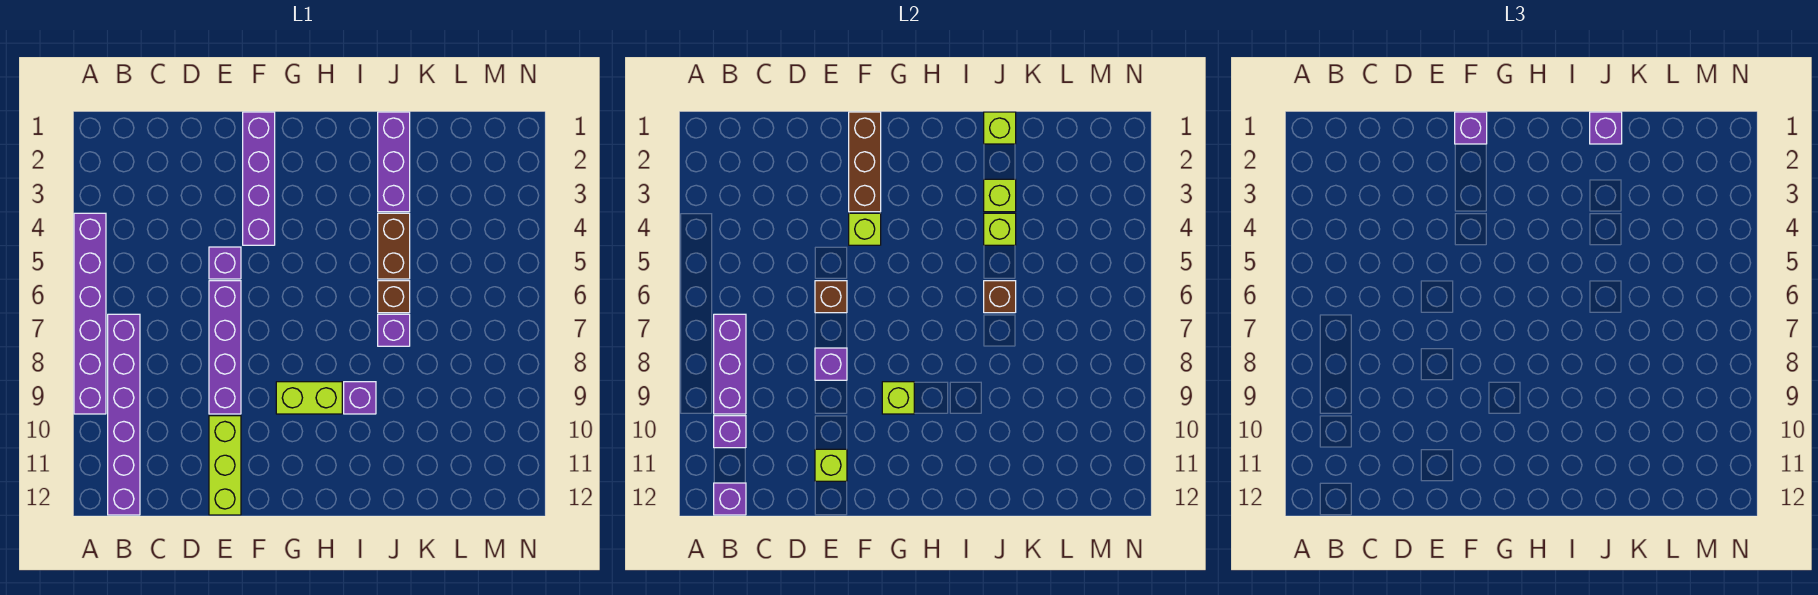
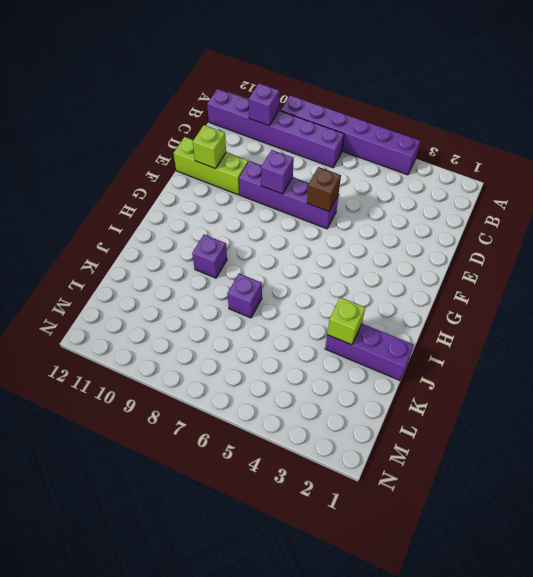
none -> purple brick E5 level 1
none -> purple brick F1:F4 level 1
none -> lime brick G9:H9 level 1

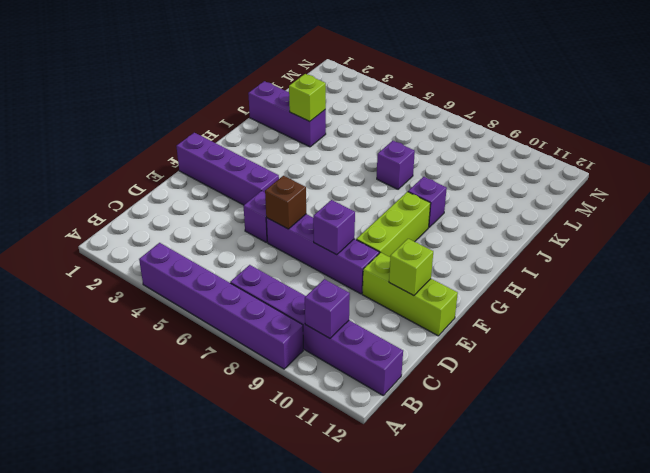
lime brick F9:H9 level 1 -> lime brick G9:H9 level 1
none -> brown brick J4:J5 level 1
none -> brown brick J6 level 1
none -> purple brick B7:B9 level 2

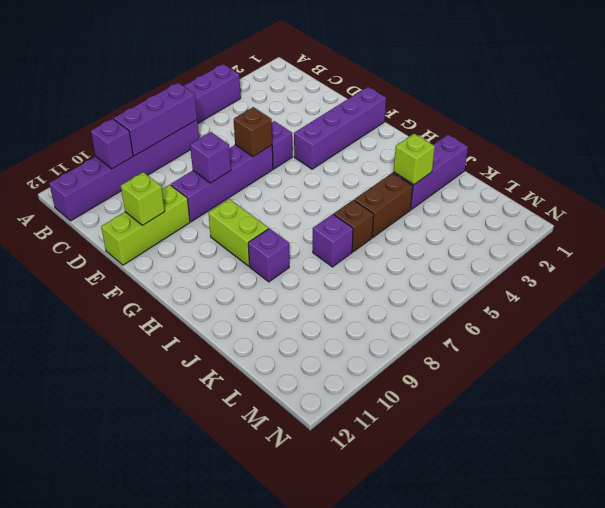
none -> purple brick B12 level 2
none -> brown brick F1:F3 level 2
none -> lime brick F4 level 2

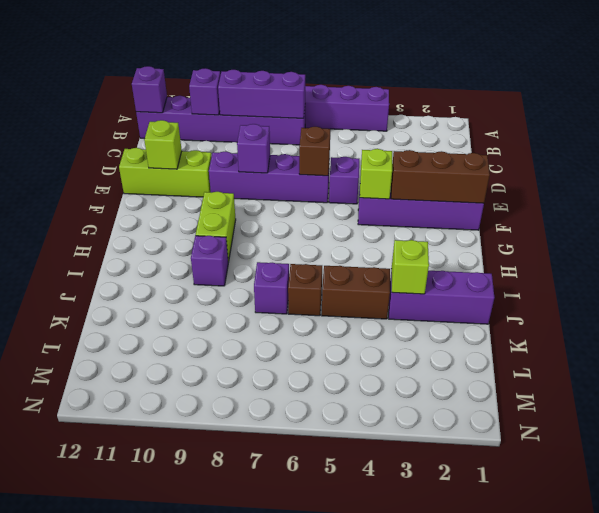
none -> lime brick G9 level 2
none -> lime brick J1 level 2
none -> lime brick J4 level 2

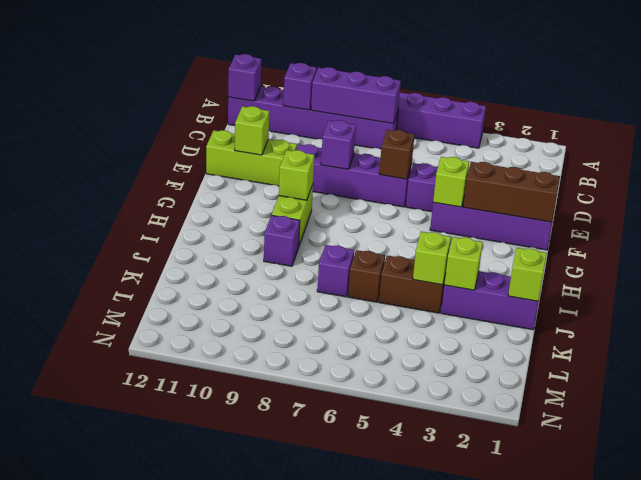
none -> brown brick J6 level 2
none -> purple brick F1 level 3
none -> purple brick J1 level 3

